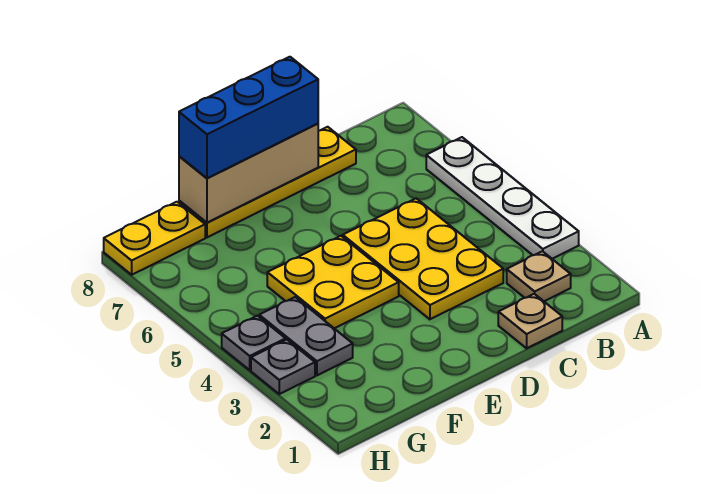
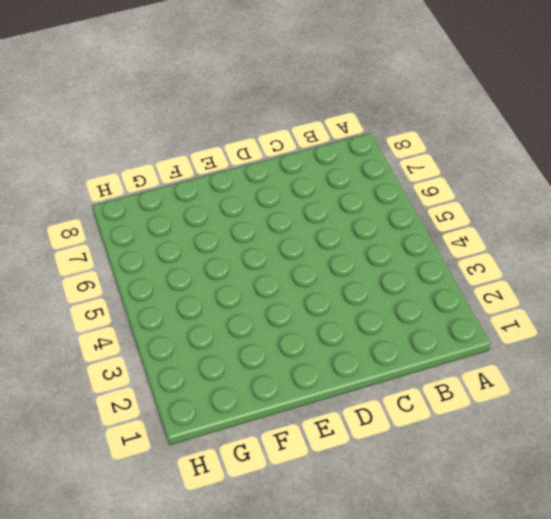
none -> white plate A3:A6 level 1
none -> tan plate B2 level 1
none -> tan plate C1 level 1

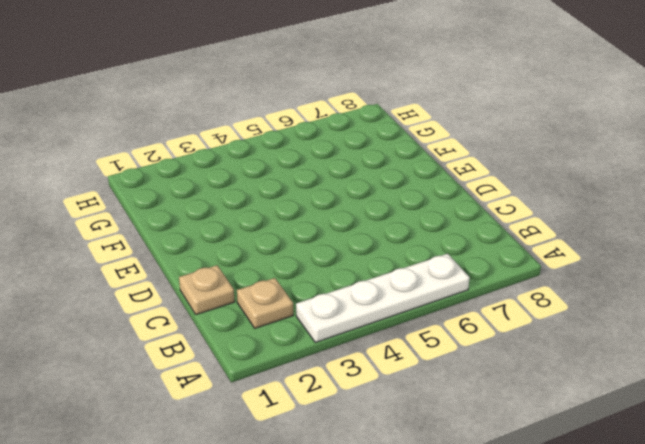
none -> yellow plate C3:D5 level 1
none -> yellow plate C8:F8 level 1
none -> yellow plate E4:F5 level 1

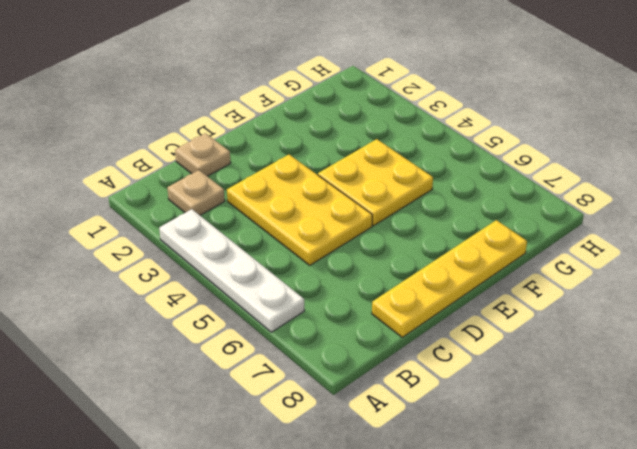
none -> grey plate G3:G4 level 1
none -> yellow plate G8:H8 level 1
none -> grey plate H3 level 1

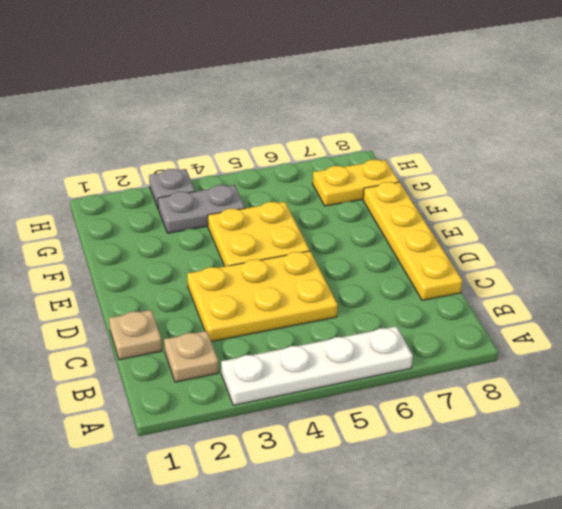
yellow plate G7:G8 level 1 -> yellow plate G8:H8 level 1
none -> grey plate H4 level 1
none -> tan brick D8:F8 level 2
none -> blue brick D8:F8 level 3

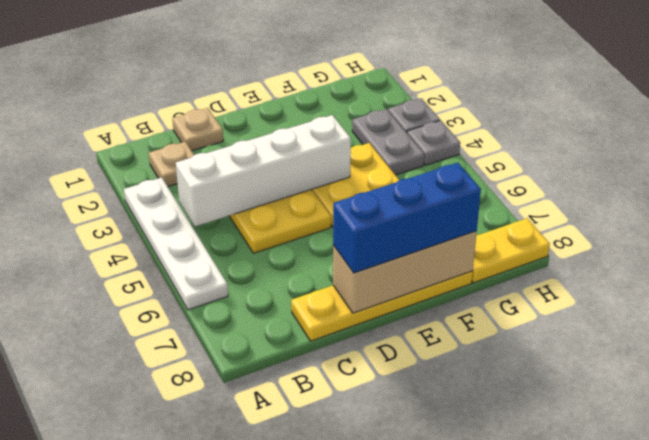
white brick B4:E4 level 2 -> none

